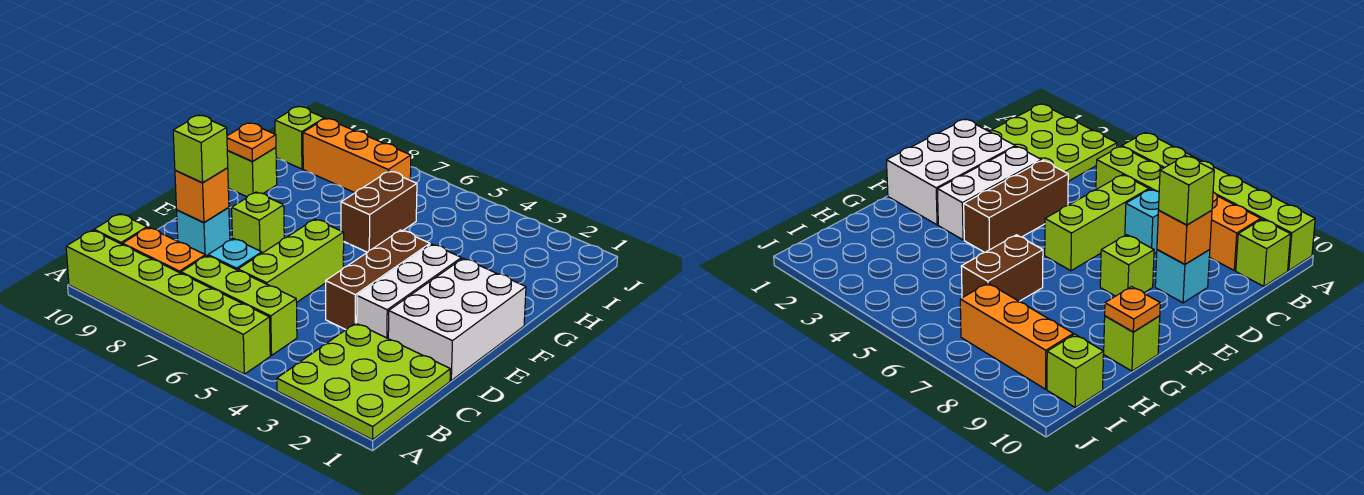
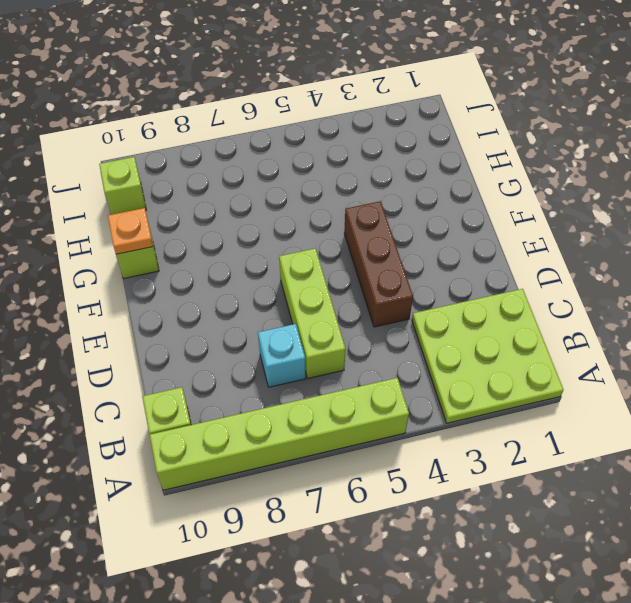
none -> lime brick B5:B7 level 1
none -> orange brick B8:B9 level 1
none -> white brick D1:F2 level 1

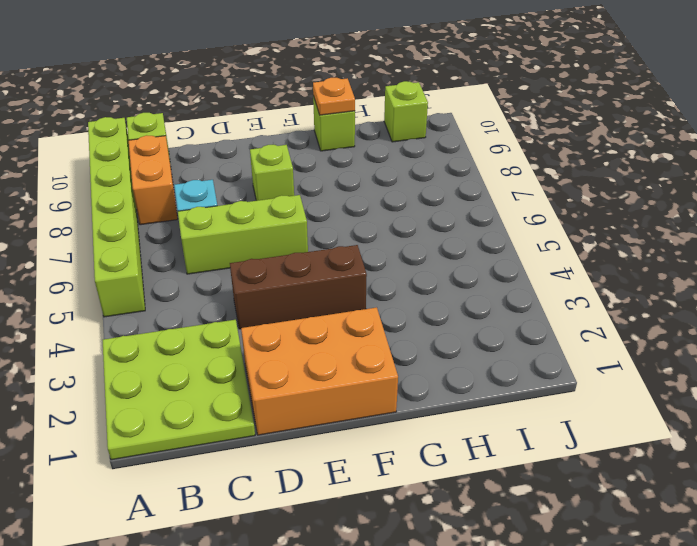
orange brick D1:F2 level 1 -> white brick D1:F2 level 1
none -> lime brick B5:B7 level 1
none -> white brick D3:F3 level 1
none -> cyan brick D9 level 1

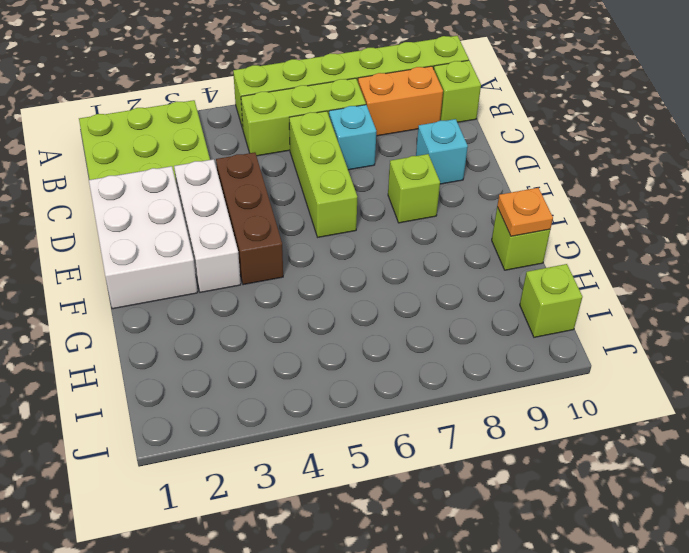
none -> brown brick G6:H6 level 1
none -> orange brick I7:I9 level 1
none -> orange brick D9 level 2

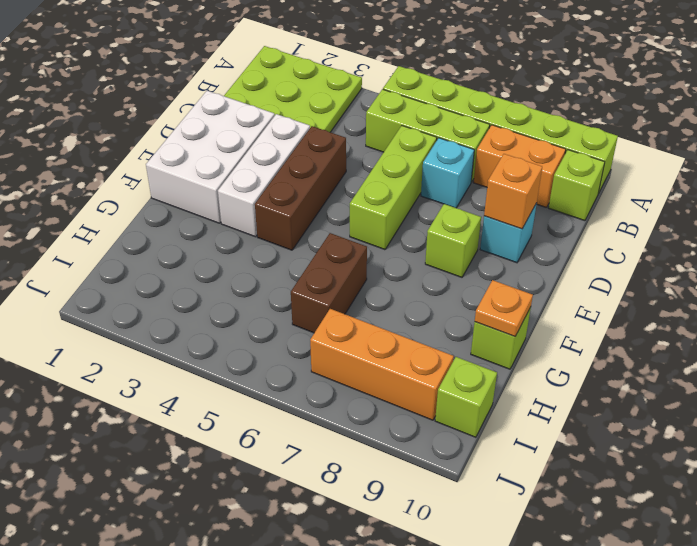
none -> lime brick D9 level 3

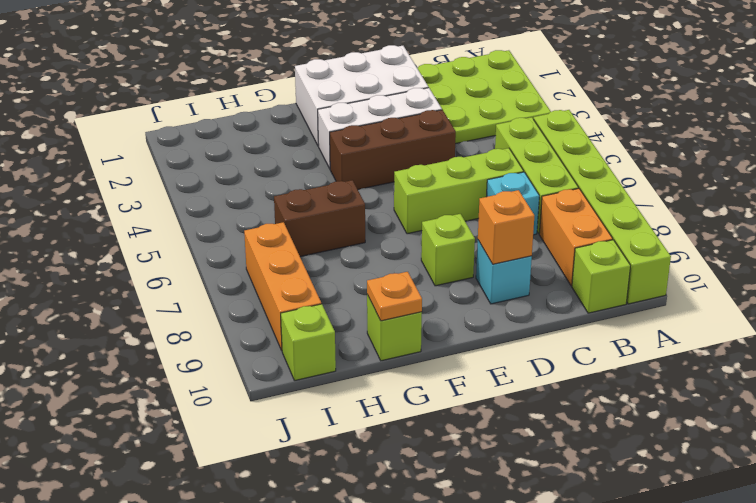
none -> lime brick D9 level 3

